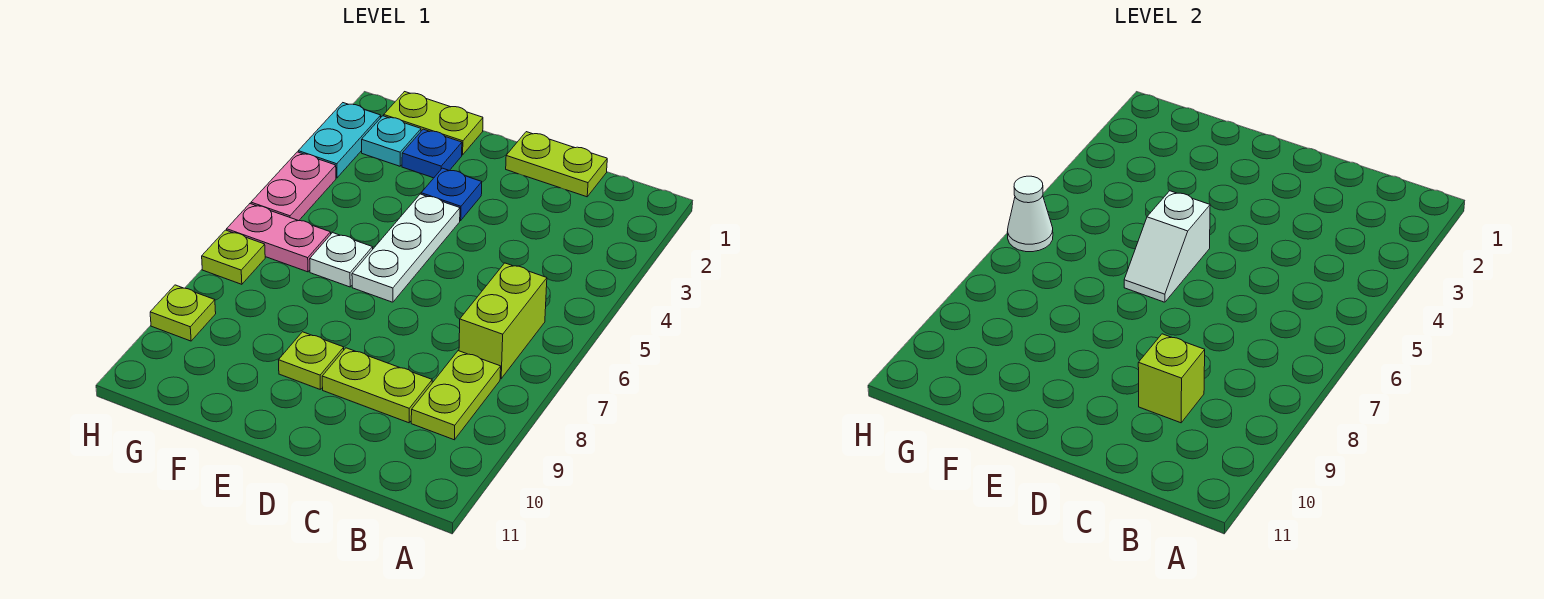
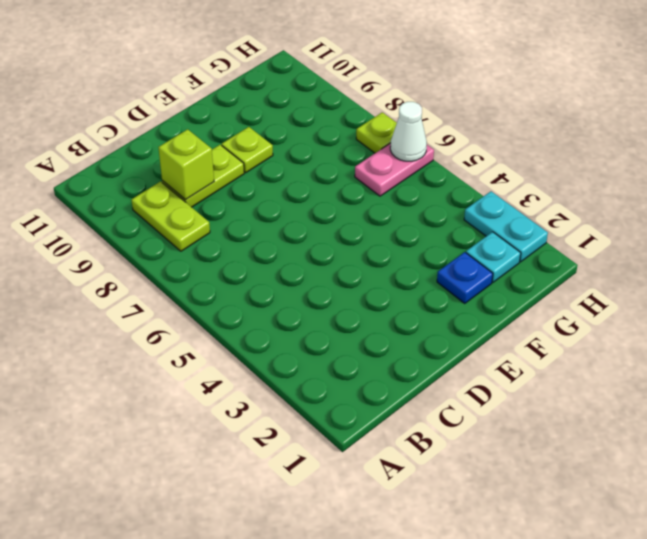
none -> lime brick B6:B7 level 1
none -> lime plate C1:D1 level 1
none -> blue plate E3 level 1

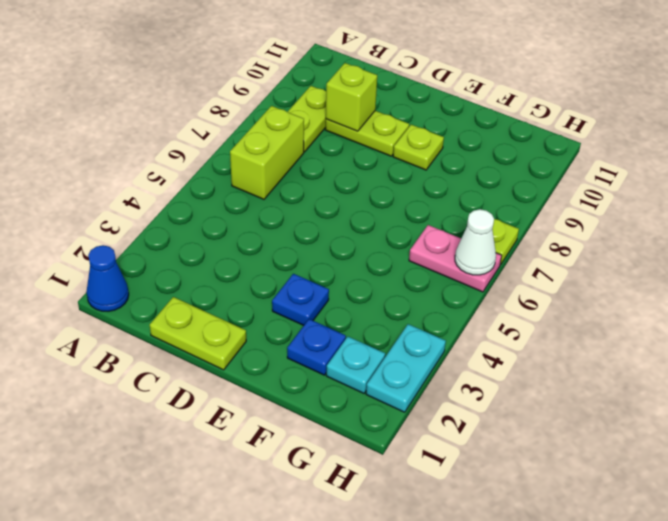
blue cone A1 level 1 -> none
none -> white plate E4:E6 level 1
none -> lime plate F1:G1 level 1
none -> white plate F6 level 1

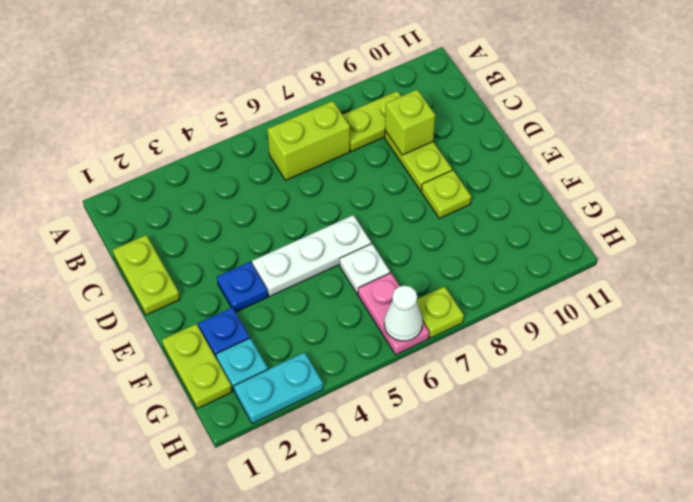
none -> pink plate H4:H5 level 1
none -> lime plate H9 level 1
none -> white slope E5:E6 level 2 top 5

